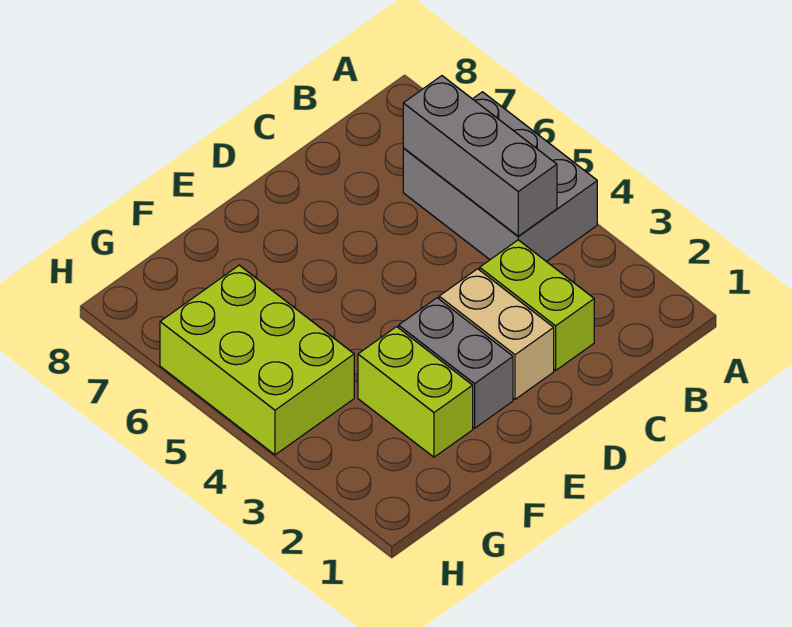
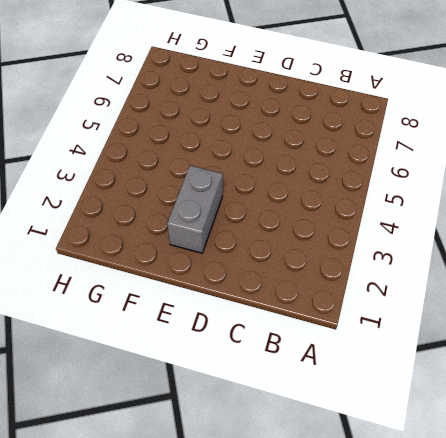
none -> grey brick A4:B6 level 1
none -> lime brick C2:C3 level 1

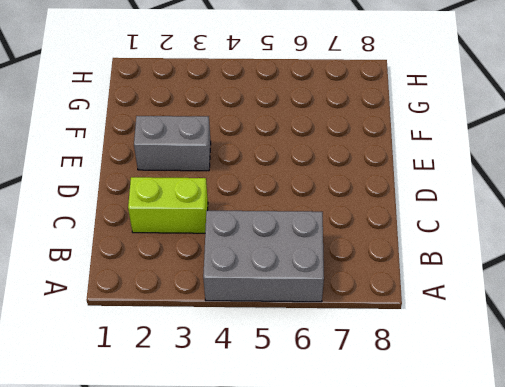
none -> tan brick D2:D3 level 1
none -> lime brick F2:F3 level 1

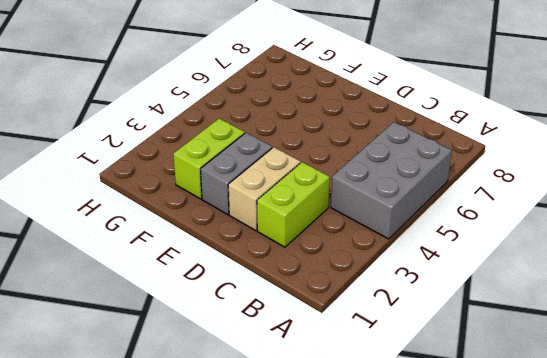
none -> lime brick G4:H6 level 1
none -> grey brick B4:B6 level 2

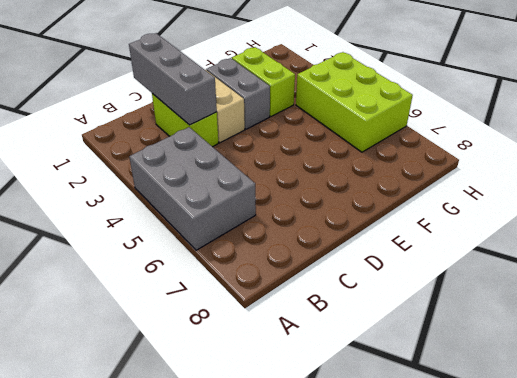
grey brick C1:C3 level 2 -> grey brick B4:B6 level 2

